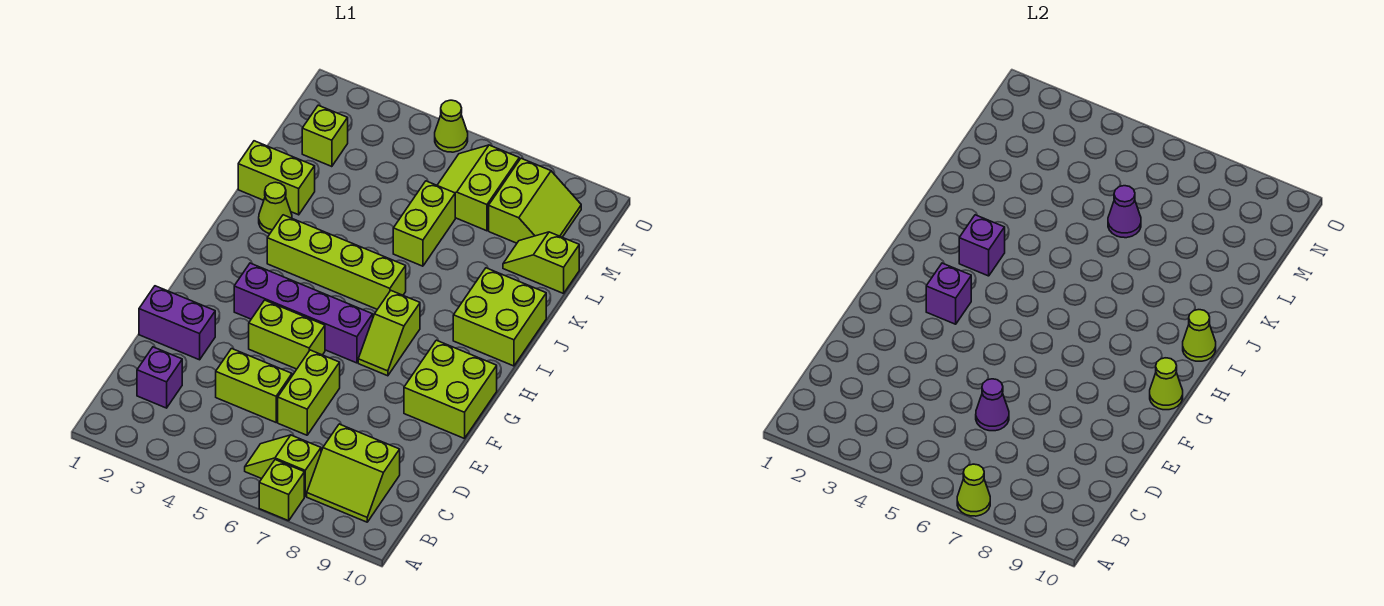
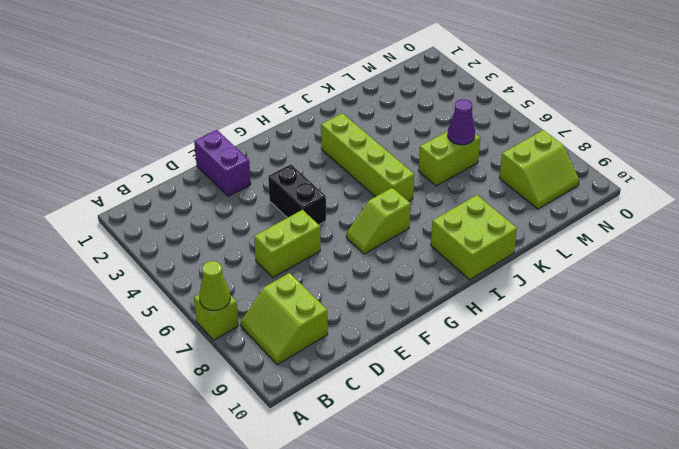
black brick F4:F5 level 1 -> lime brick F4:F5 level 1
none -> lime slope B6:B7 level 1 top 7
none -> purple brick C2 level 1
none -> lime brick D4:D5 level 1

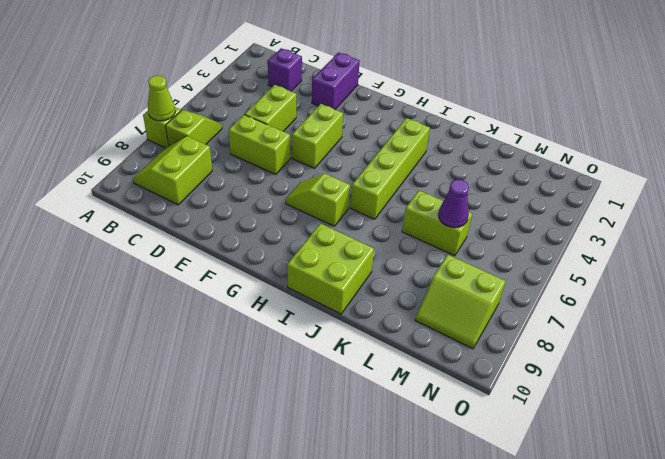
none -> lime brick F9:G10 level 1
none -> purple brick G3:G6 level 1
none -> lime cone J2 level 1

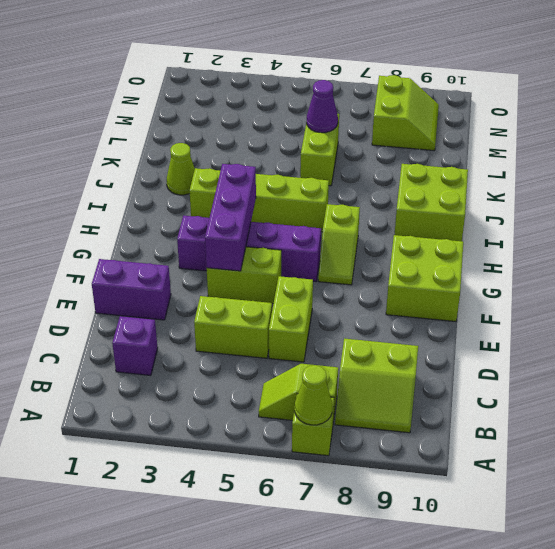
purple brick F4:H4 level 2 -> none
none -> lime brick K1:K2 level 1
none -> lime slope L9:L10 level 1 top 10
none -> lime brick M2 level 1

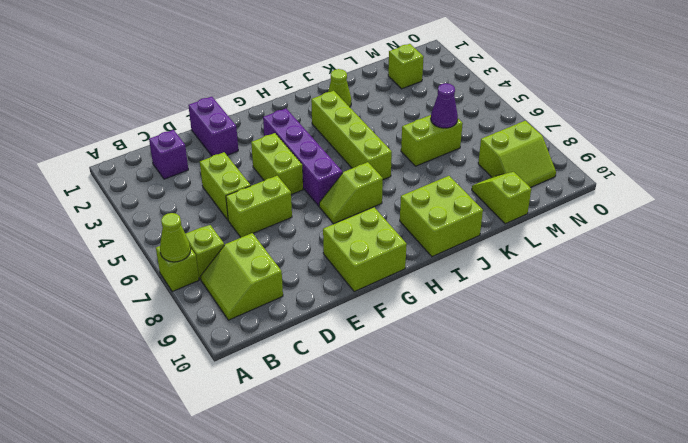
none -> lime brick K1:K2 level 1
none -> lime slope M6:N7 level 1 top 7
none -> lime cone O5 level 1

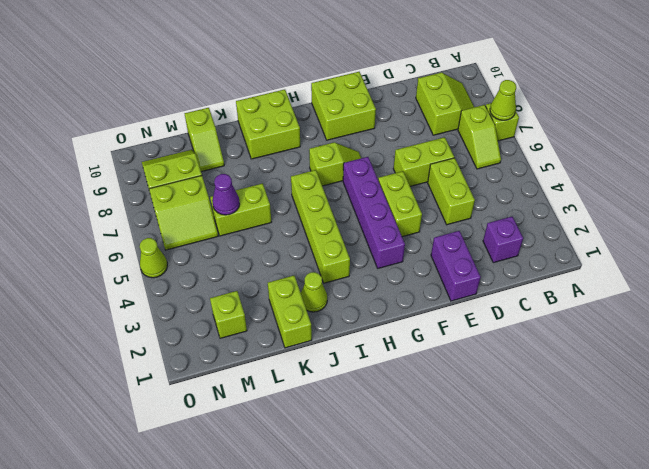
none -> purple cone D6 level 2
none -> purple brick G3 level 2
none -> lime cone G10 level 2

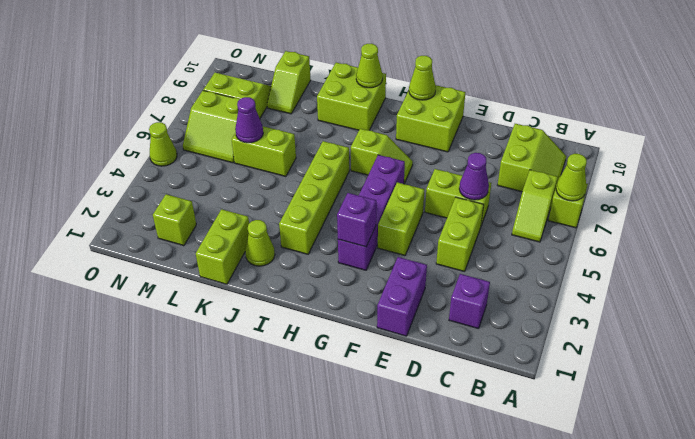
none -> purple brick I3 level 2

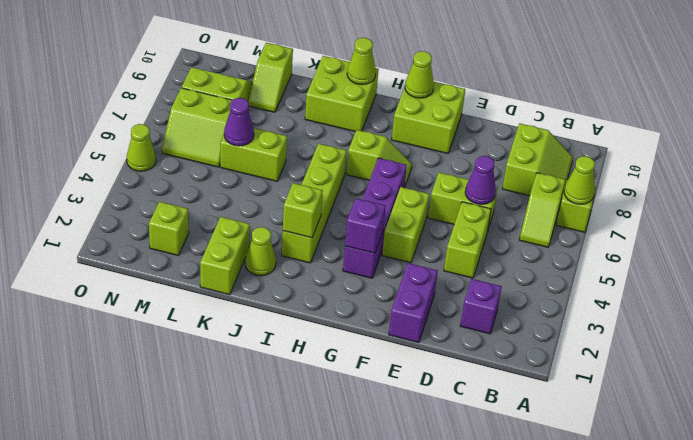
lime brick I3 level 2 -> purple brick I3 level 2

